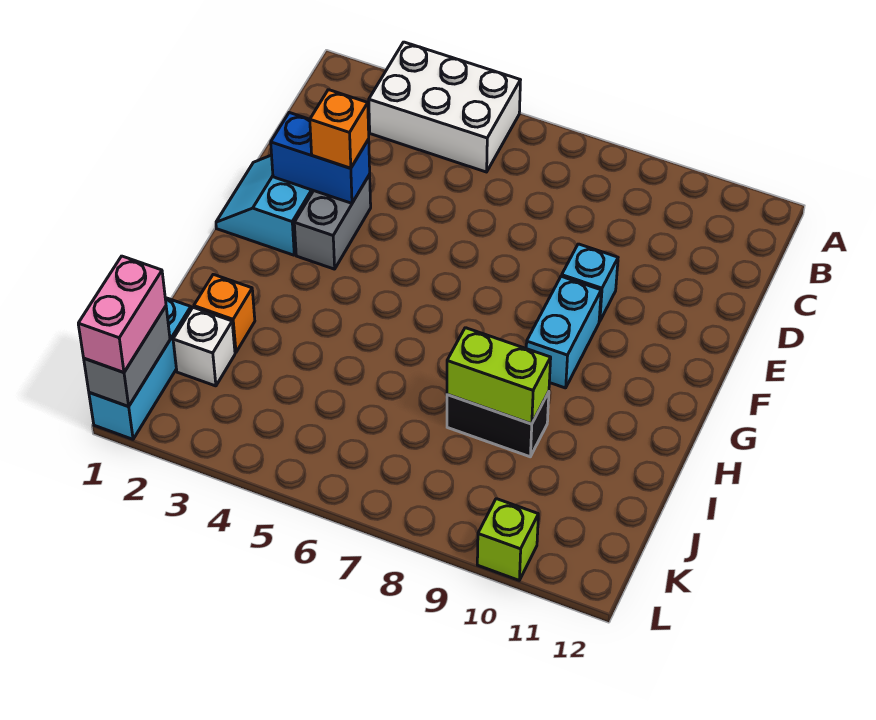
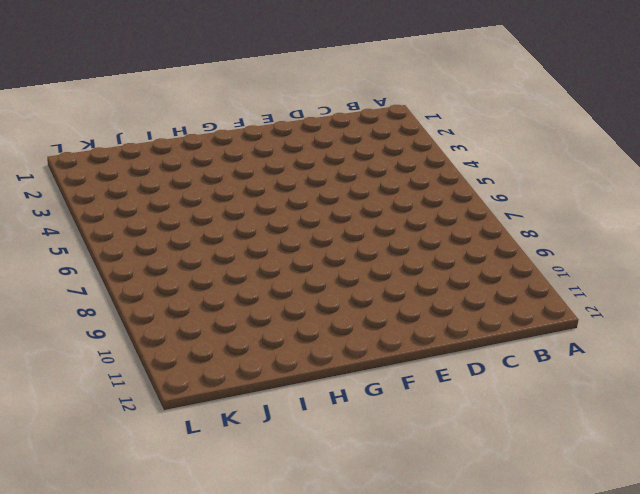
none -> white brick A3:B5 level 1
none -> cyan slope E1:F2 level 1 top 2
none -> grey brick E3:F3 level 1

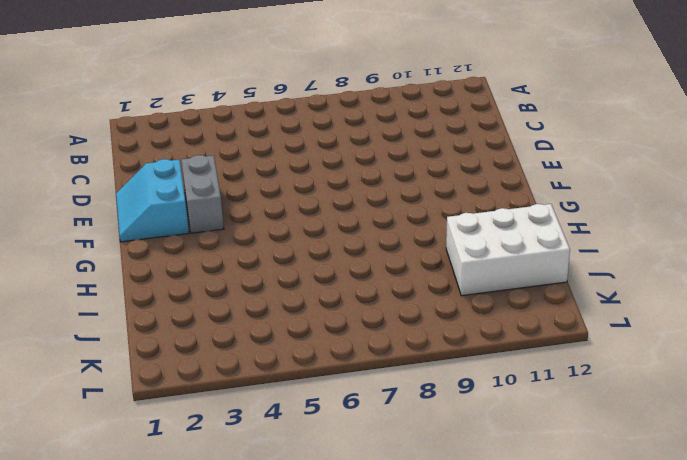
white brick I10:J12 level 1 -> white brick A3:B5 level 1
none -> cyan brick E9 level 1
none -> cyan brick F9:G9 level 1
none -> orange brick I2 level 1

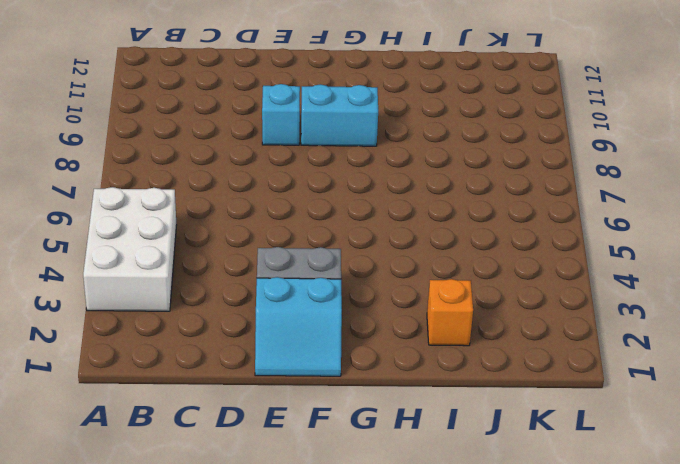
none -> black brick I8:I9 level 1
none -> cyan brick J1:L1 level 1
none -> white brick J2 level 1

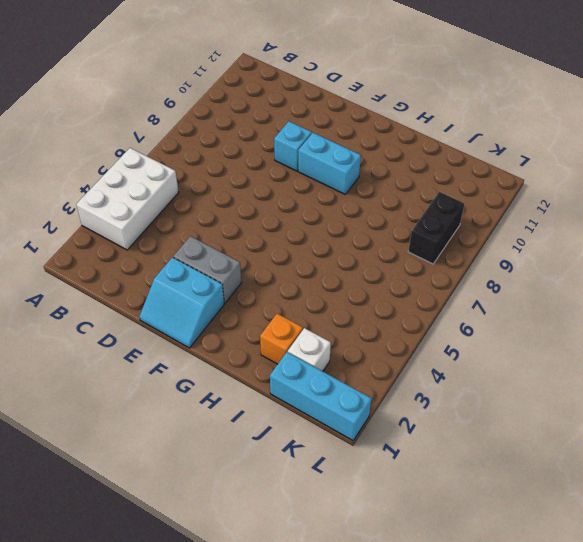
black brick K8:K9 level 1 -> black brick I8:I9 level 1
none -> lime brick L10 level 1
none -> blue brick E2:E3 level 2
none -> lime brick I8:I9 level 2

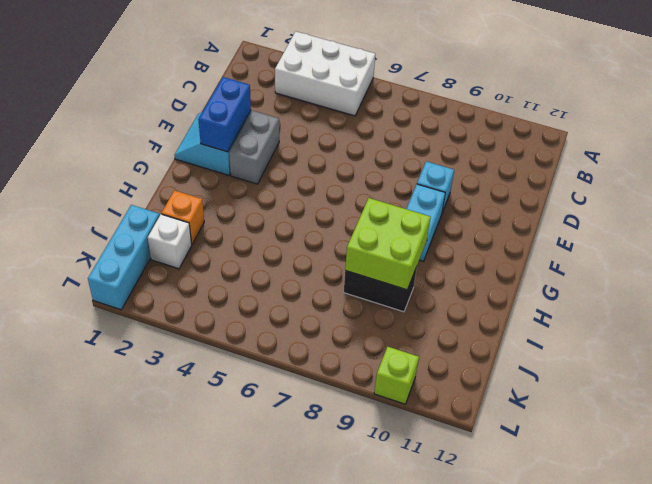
blue brick E2:F2 level 2 -> blue brick E2:E3 level 2
lime brick H8:I9 level 2 -> lime brick I8:I9 level 2
none -> grey brick K1:L1 level 2
none -> orange brick E3 level 3
none -> pink brick K1:L1 level 3

